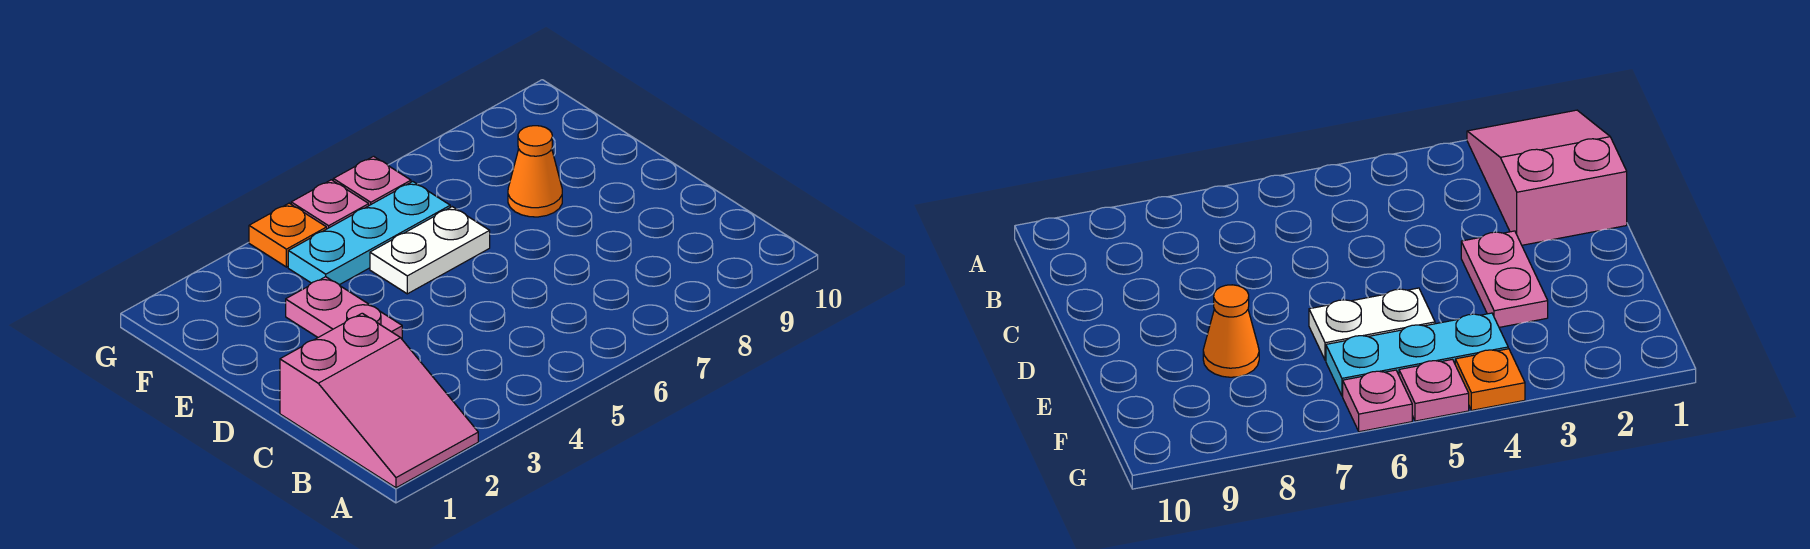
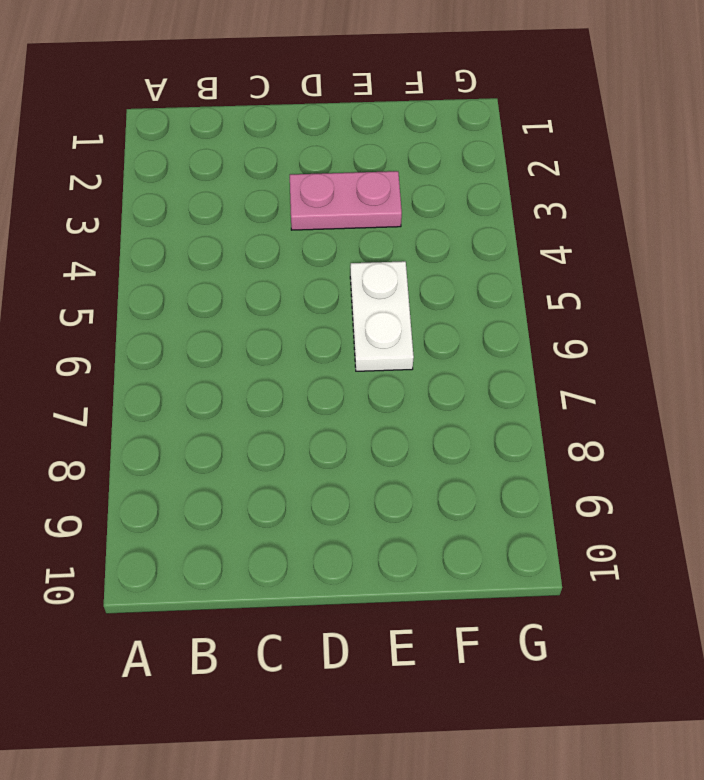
none -> pink slope A1:C2 level 1 top C
none -> orange cone E8 level 1

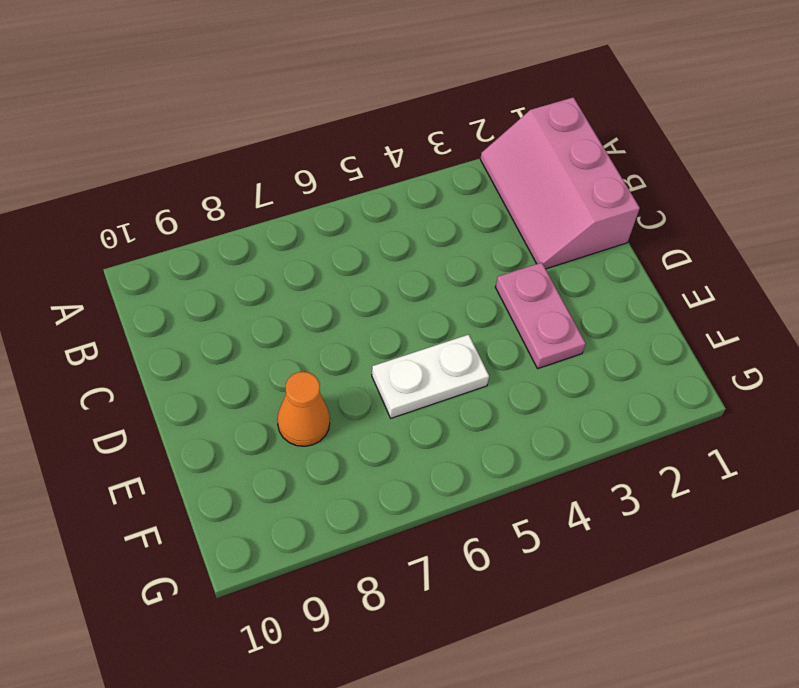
pink slope A1:C2 level 1 top 1 -> pink slope A1:C2 level 1 top C
none -> cyan plate F4:F6 level 1
none -> orange plate G4 level 1

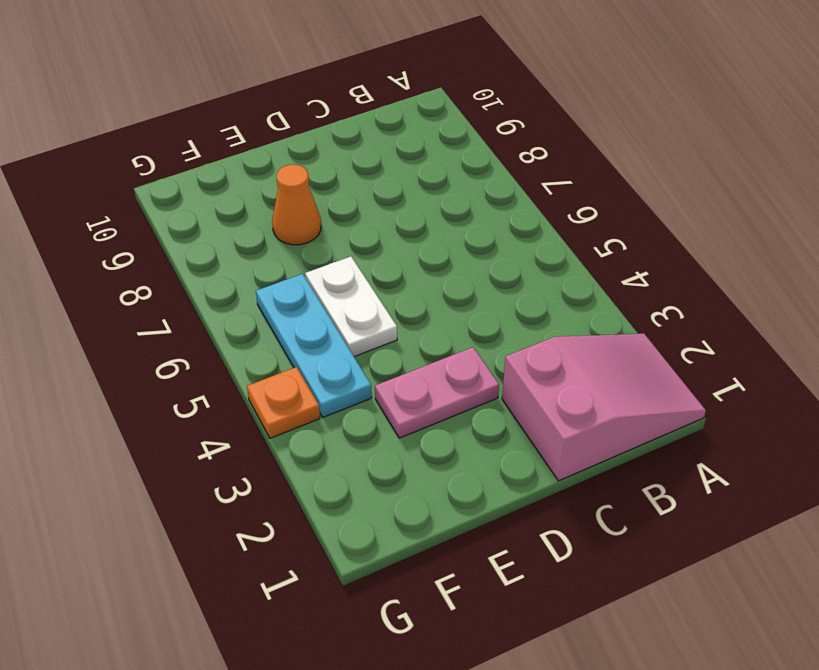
none -> pink plate G5 level 1
none -> pink plate G6 level 1

